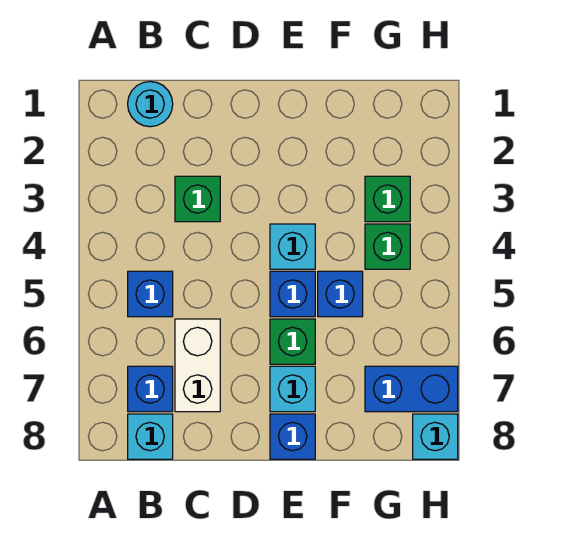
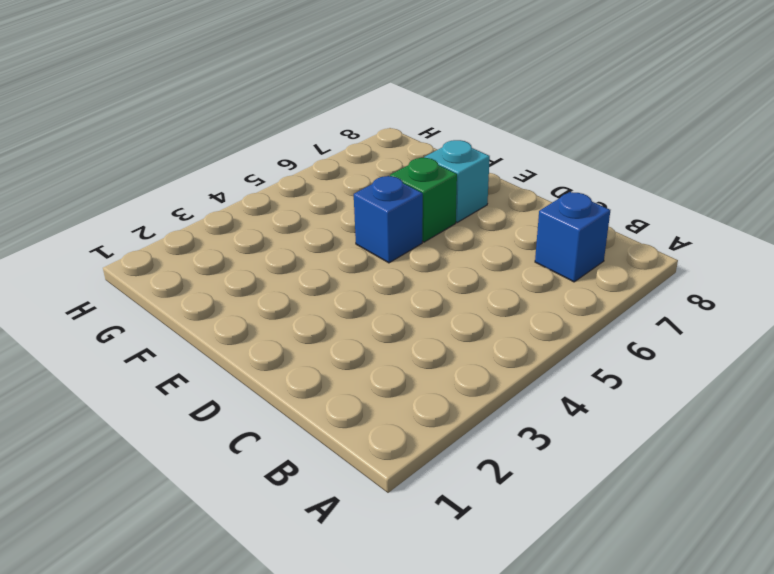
none -> cyan round brick B1 level 1
none -> blue brick B5 level 1
none -> cyan brick B8 level 1

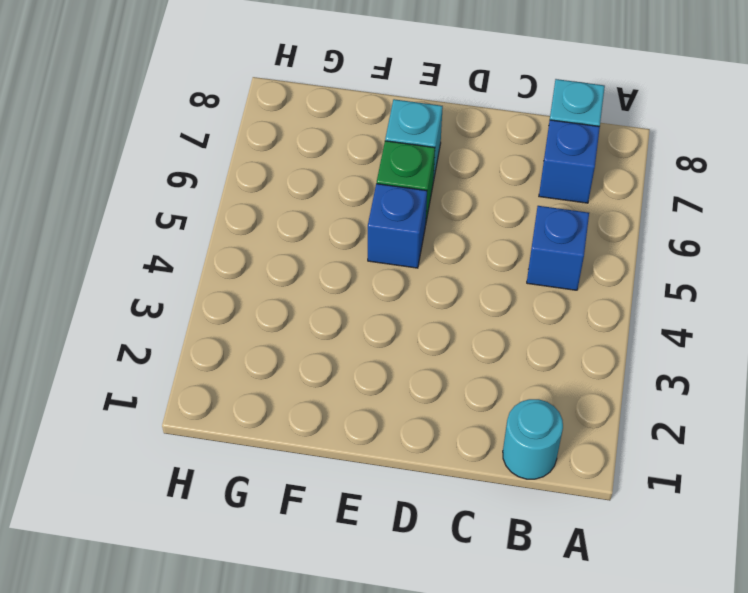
none -> green brick C3 level 1
none -> white brick C6:C7 level 1
none -> cyan brick E4 level 1

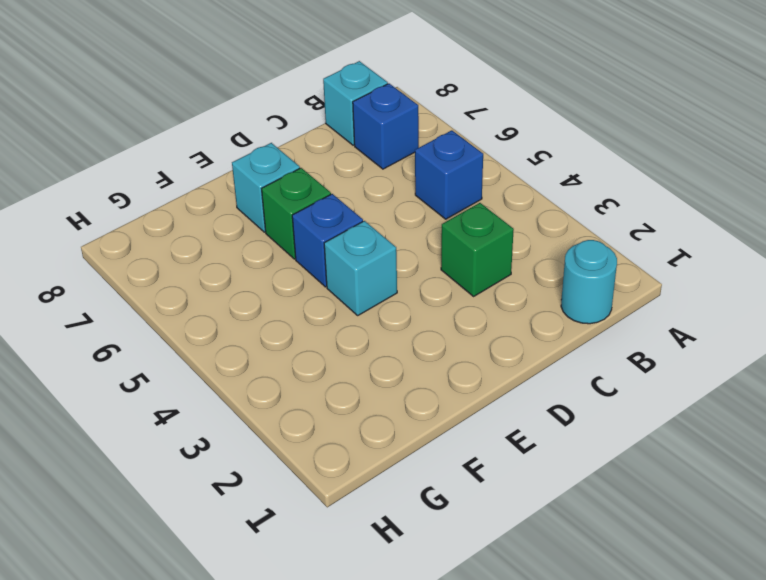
none -> white brick C6:C7 level 1
none -> blue brick E8 level 1
none -> blue brick F5 level 1

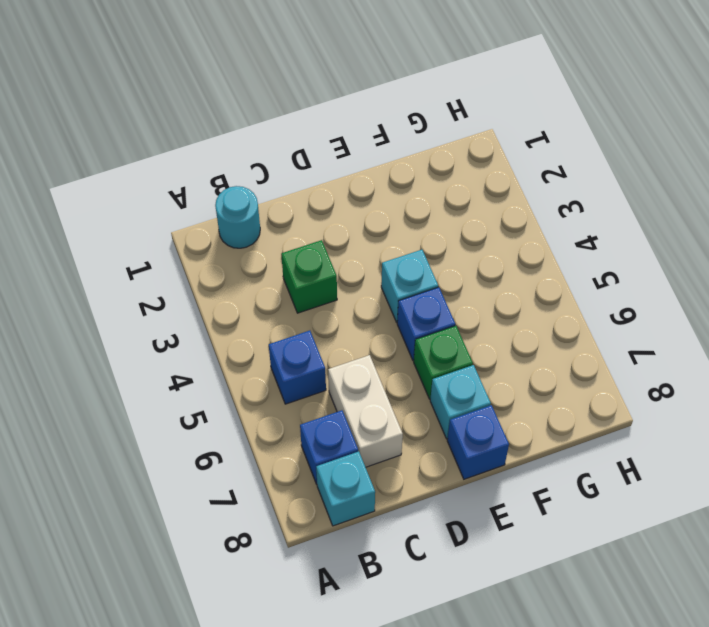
none -> blue brick F5 level 1
none -> green brick G3 level 1
none -> green brick G4 level 1

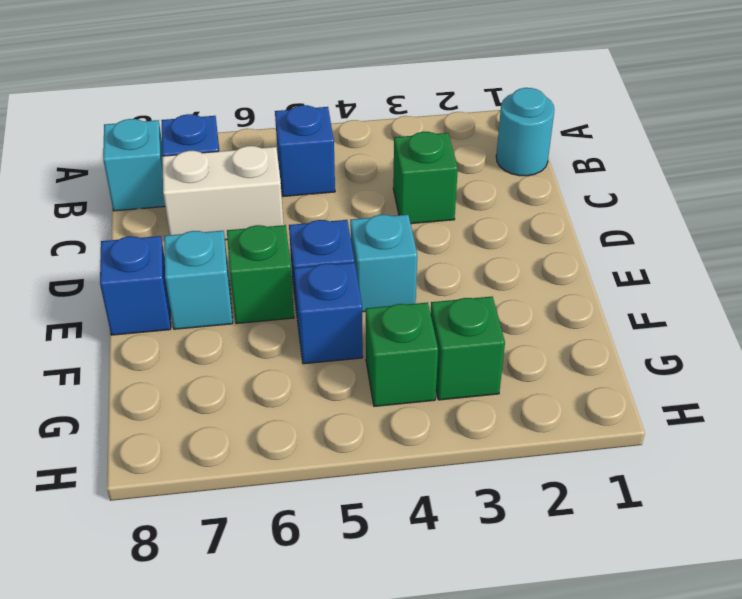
none -> blue brick G7:H7 level 1
none -> cyan brick H8 level 1

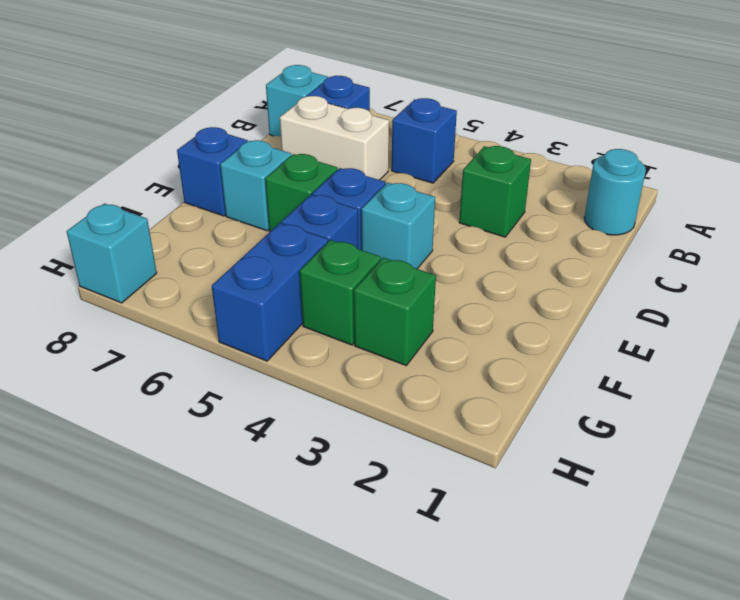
blue brick G5:H5 level 1 -> blue brick G7:H7 level 1

